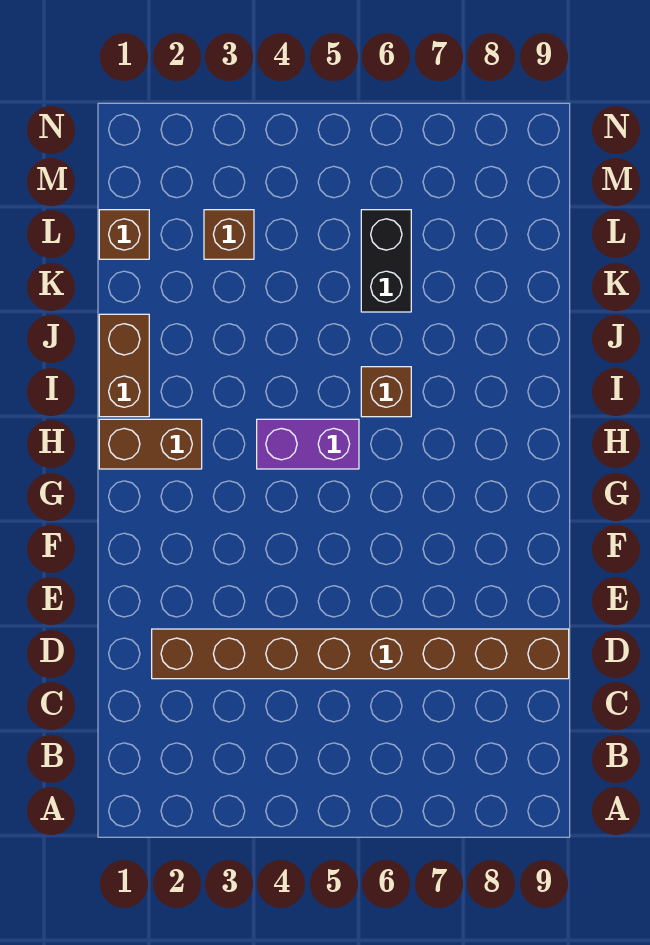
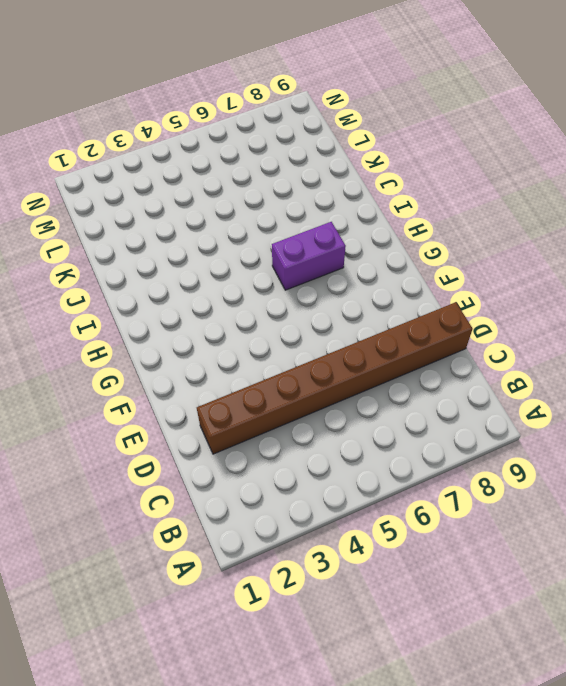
purple brick H6:H7 level 1 -> purple brick H4:H5 level 1
none -> brown brick H1:H2 level 1
none -> brown brick I1:J1 level 1

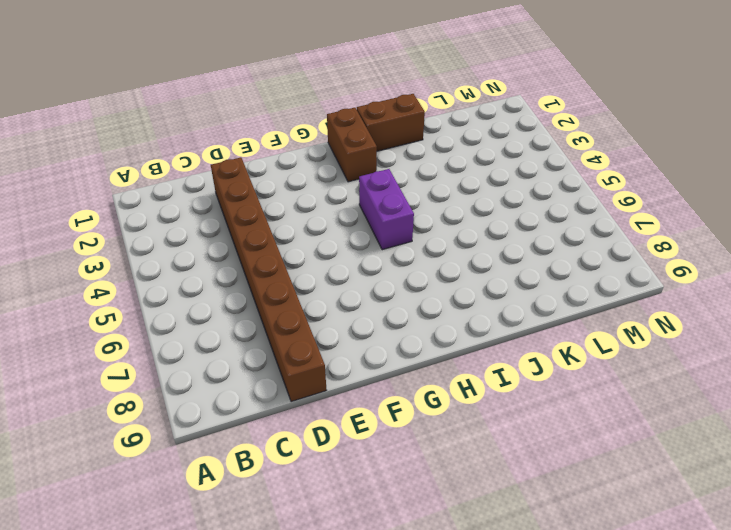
none -> brown brick I6 level 1
none -> black brick K6:L6 level 1

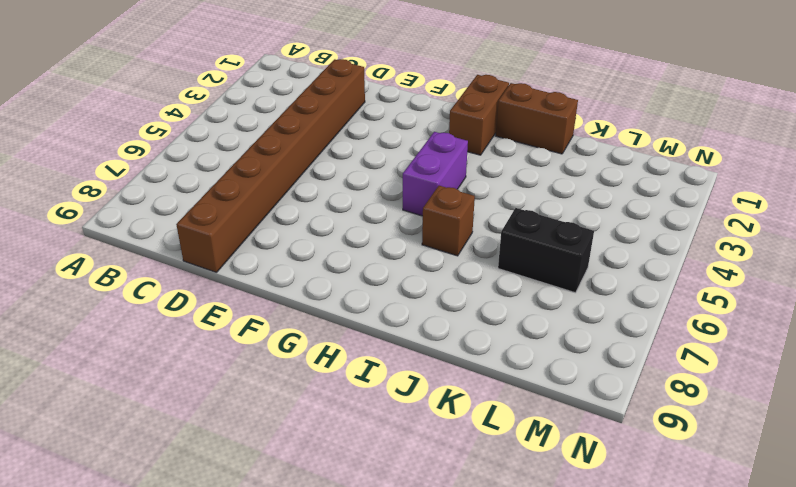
none -> brown brick L1 level 1
none -> brown brick L3 level 1

